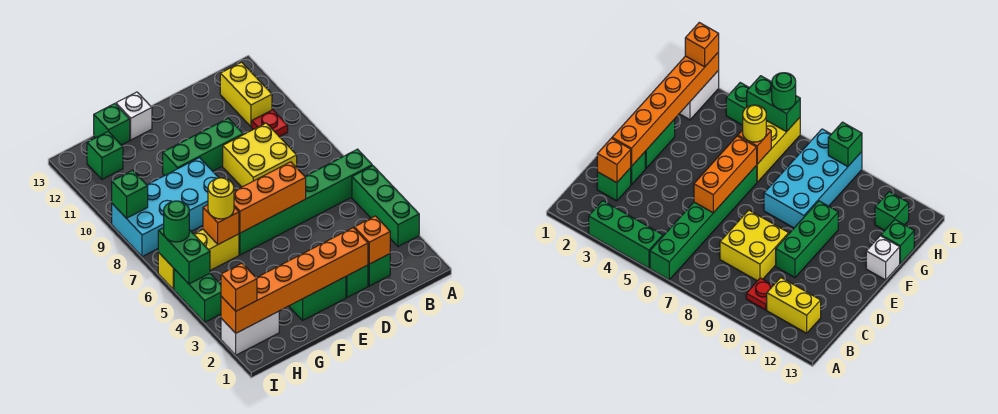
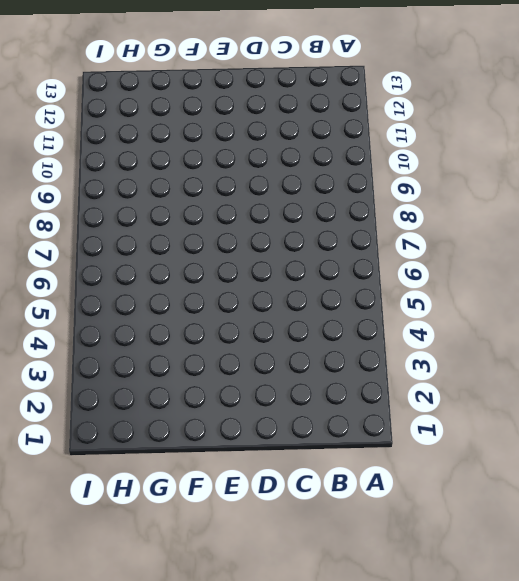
none -> green brick A3:A5 level 1
none -> green brick A6:F6 level 1
none -> red plate B10 level 1

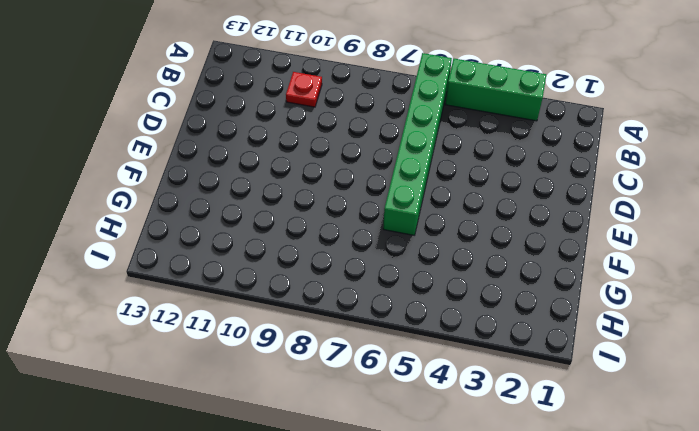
none -> yellow brick B11:B12 level 1
none -> green brick C2 level 1
none -> yellow brick C8:D9 level 1

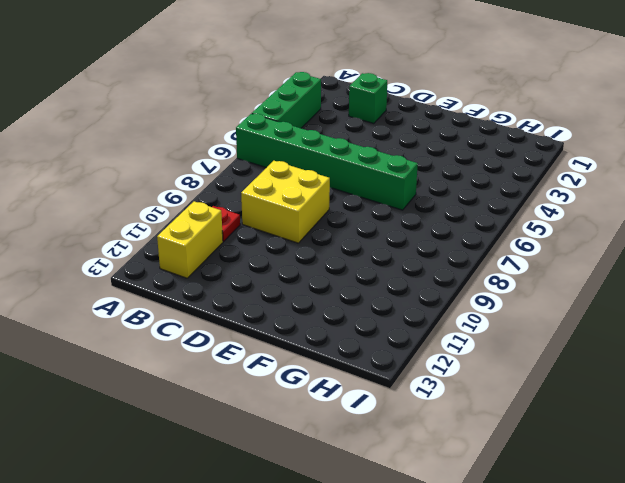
none -> green brick D2 level 1
none -> green brick D10:F10 level 1
none -> green brick E2:F2 level 1

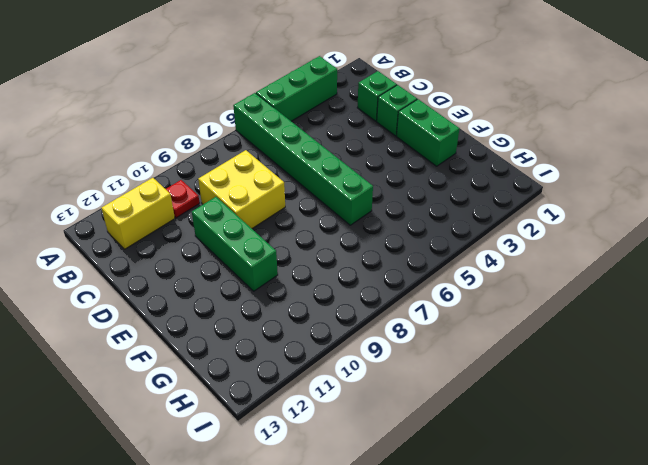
none -> cyan brick F8:I9 level 1
none -> white brick F13 level 1
none -> yellow brick G6:I6 level 1

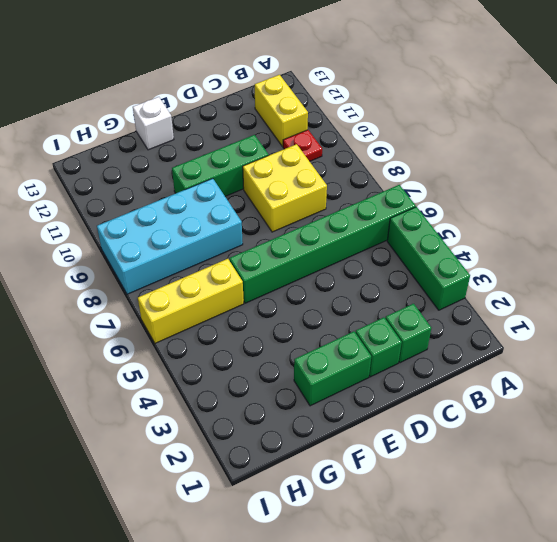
none -> green brick G13 level 1
none -> white brick H2:I2 level 1
none -> green brick H12 level 1

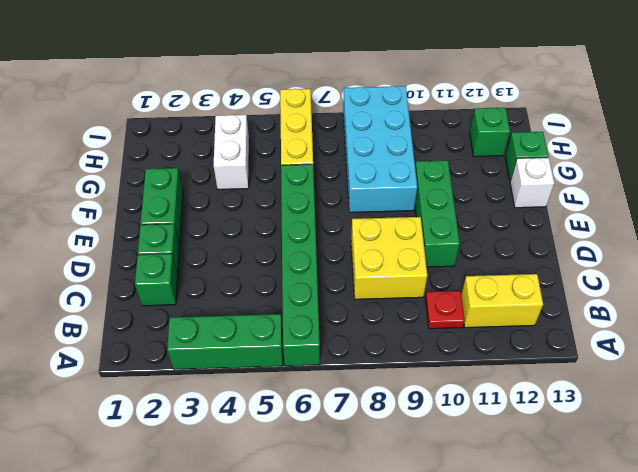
white brick G4:H4 level 1 -> white brick H2:I2 level 1
none -> green brick I4:I5 level 1
none -> orange brick C2 level 2
none -> orange brick D2:I2 level 2

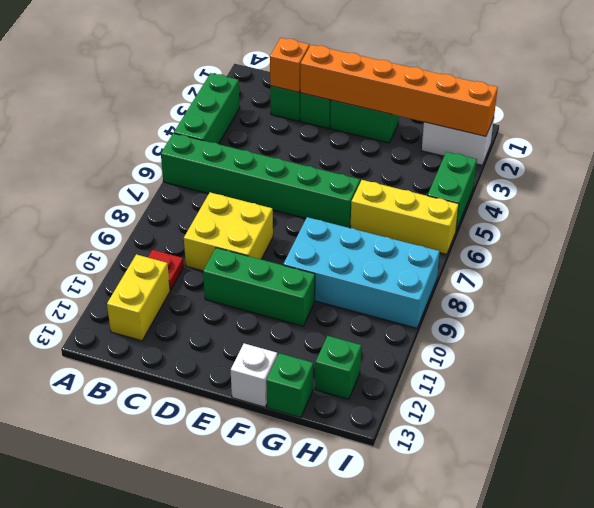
none -> orange brick D6:F6 level 2
none -> orange brick G6 level 2
none -> green brick I5:I6 level 2

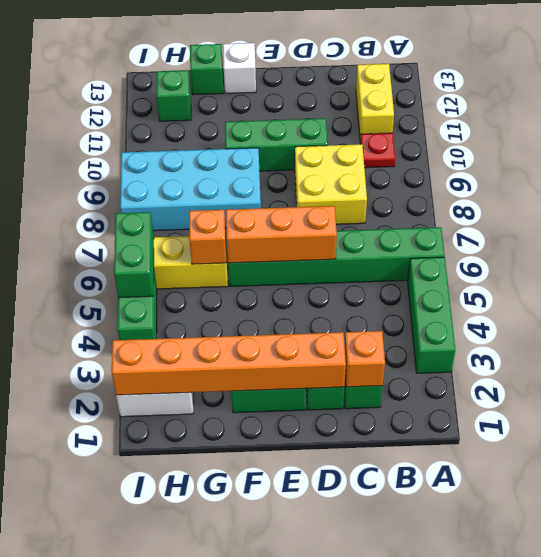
none -> green brick I9 level 2
none -> yellow round brick G6 level 3
none -> orange brick I2 level 3

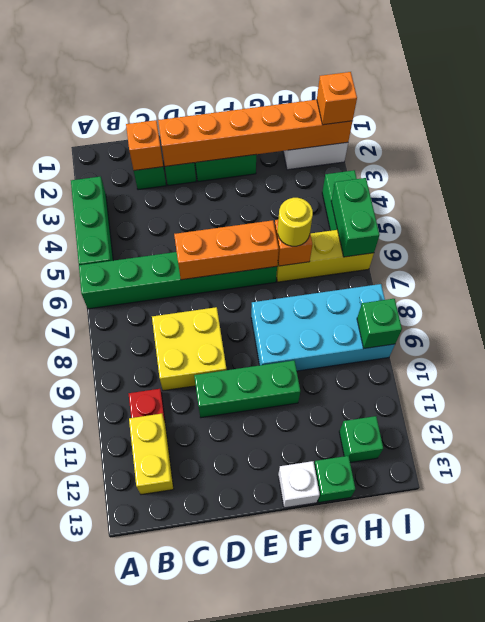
none -> green round brick I6 level 3

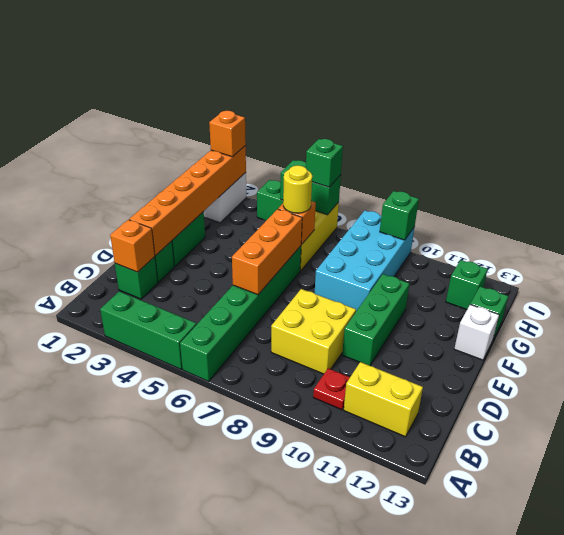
green brick I6 level 3 -> green round brick I6 level 3

